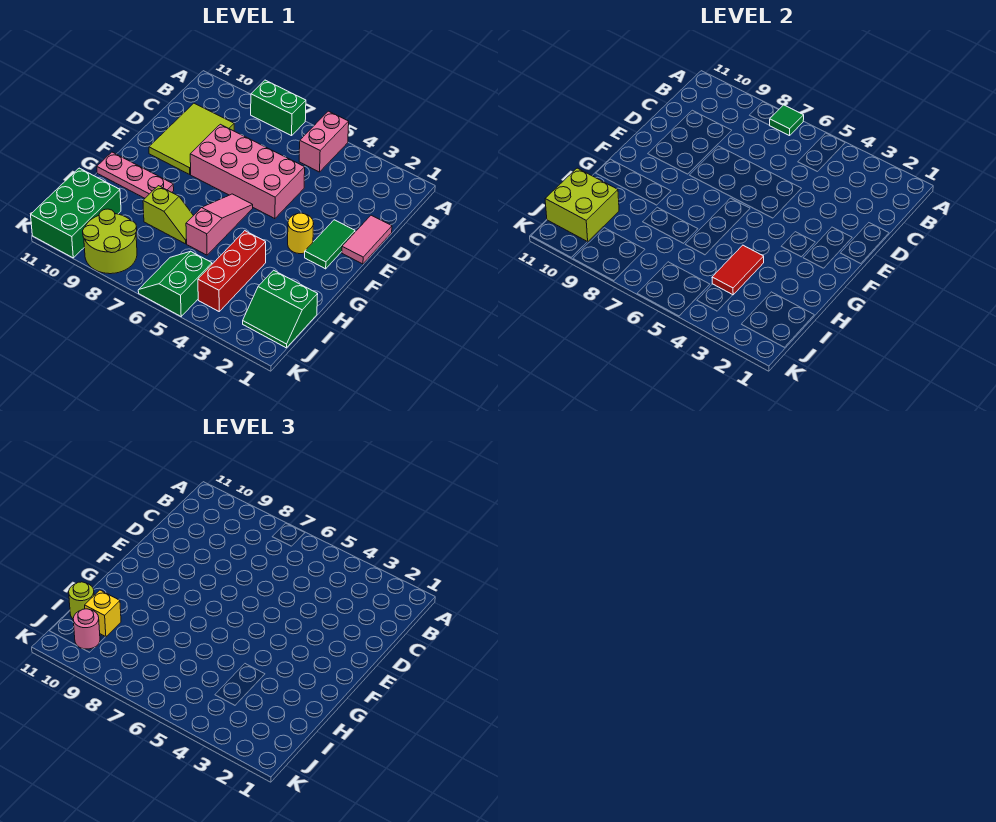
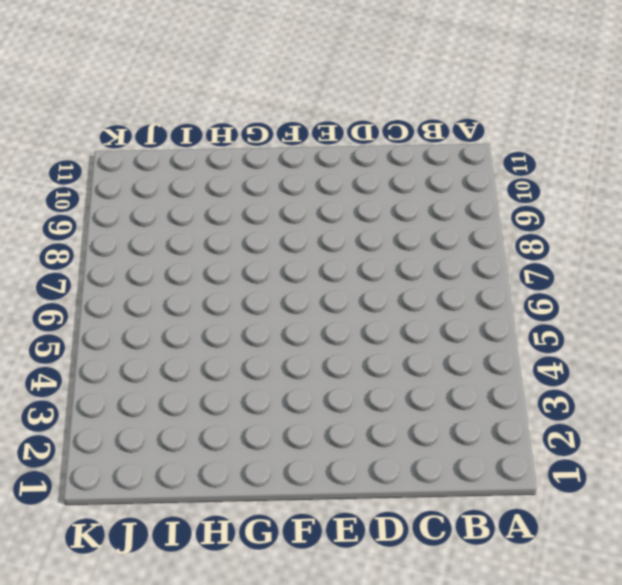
none -> pink brick A5:B5 level 1
none -> green brick A7:A8 level 1
none -> lime tile C9:E10 level 1

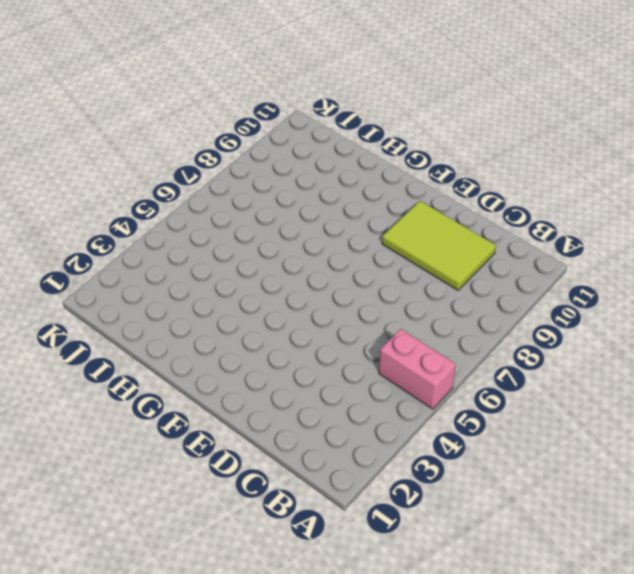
none -> green brick A7:A8 level 1
none -> pink tile D1:E1 level 1
none -> pink brick D5:E8 level 1

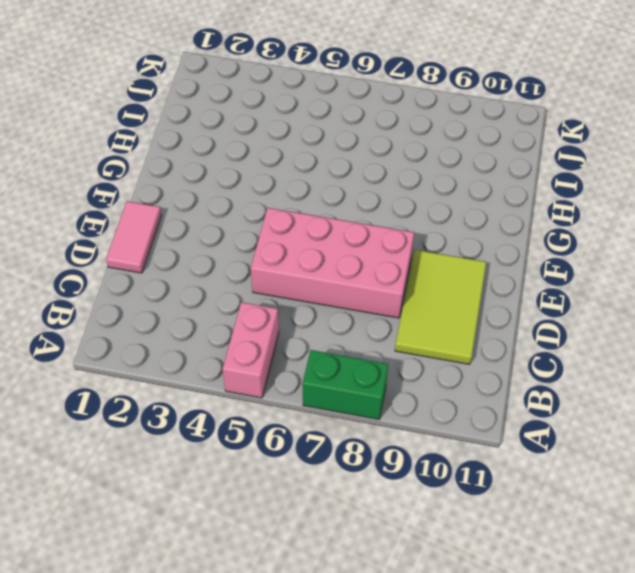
none -> green tile E2:F2 level 1
none -> yellow round brick F3 level 1
none -> pink slope F6:H6 level 1 top H

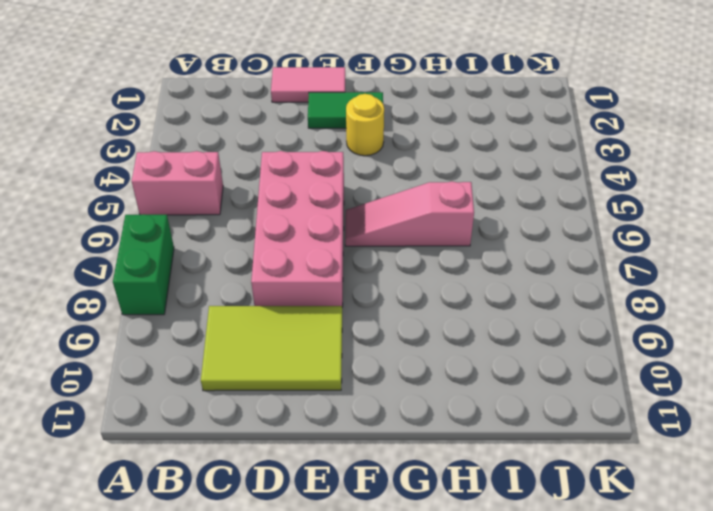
none -> pink plate G9:G11 level 1
none -> red brick H4:J4 level 1
none -> lime slope H7:H8 level 1 top 8

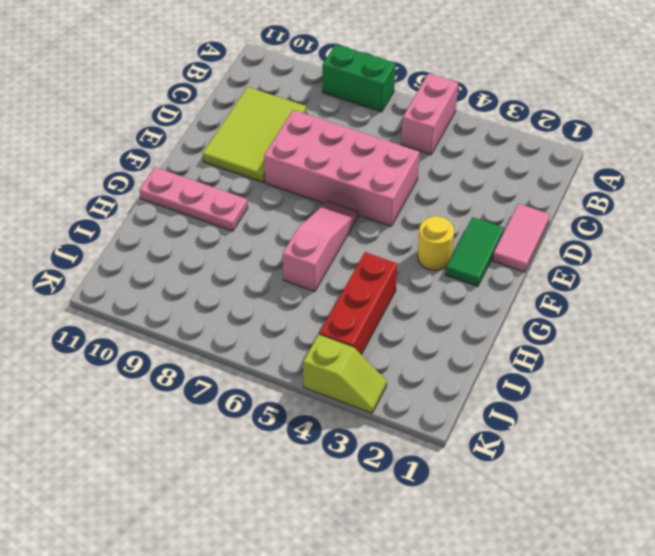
lime slope K3:K4 level 1 top 4 -> lime slope H7:H8 level 1 top 8
none -> green slope I1:J2 level 1 top I
none -> green brick I10:K11 level 1
none -> green slope J5:K6 level 1 top 5

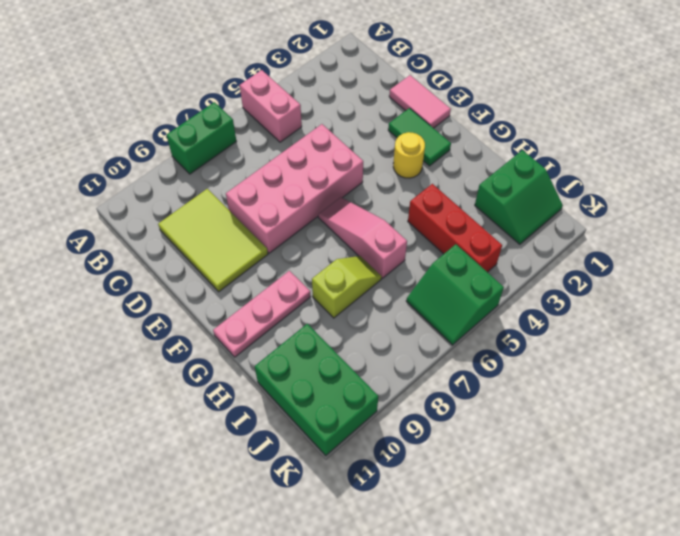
none -> lime round brick J8:K9 level 1
none -> green tile A7 level 2
none -> red tile H4:I4 level 2

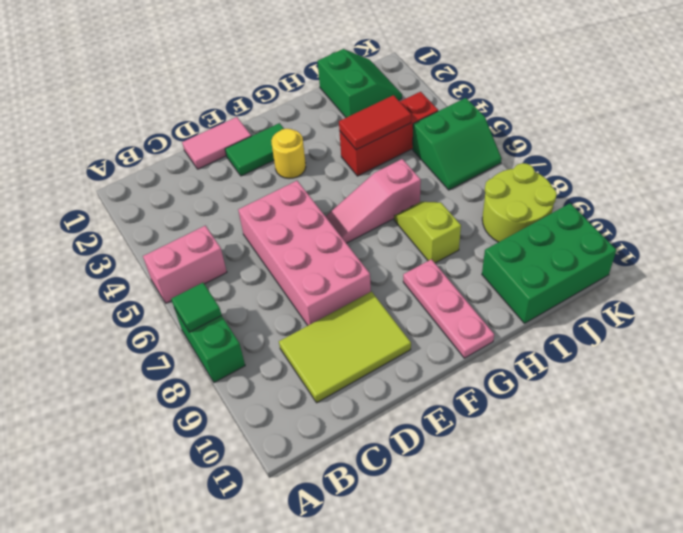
none -> lime brick I10:J11 level 2
none -> yellow brick I10 level 3
none -> lime round brick I11 level 3

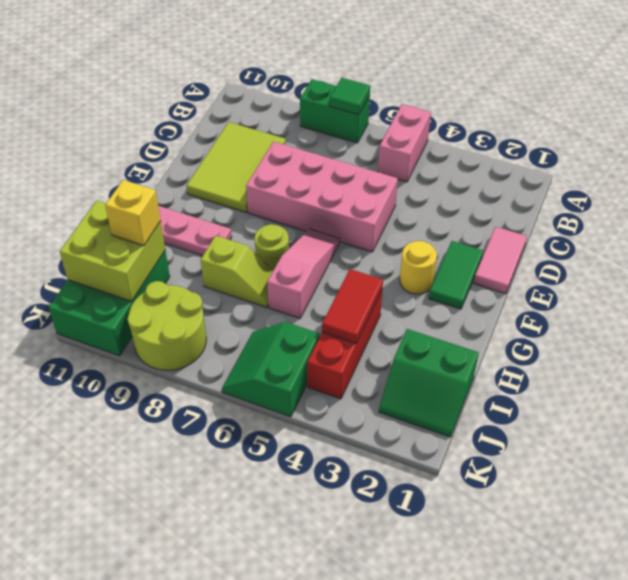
lime round brick G7 level 1 -> lime round brick I11 level 3
none -> pink round brick J10 level 3

